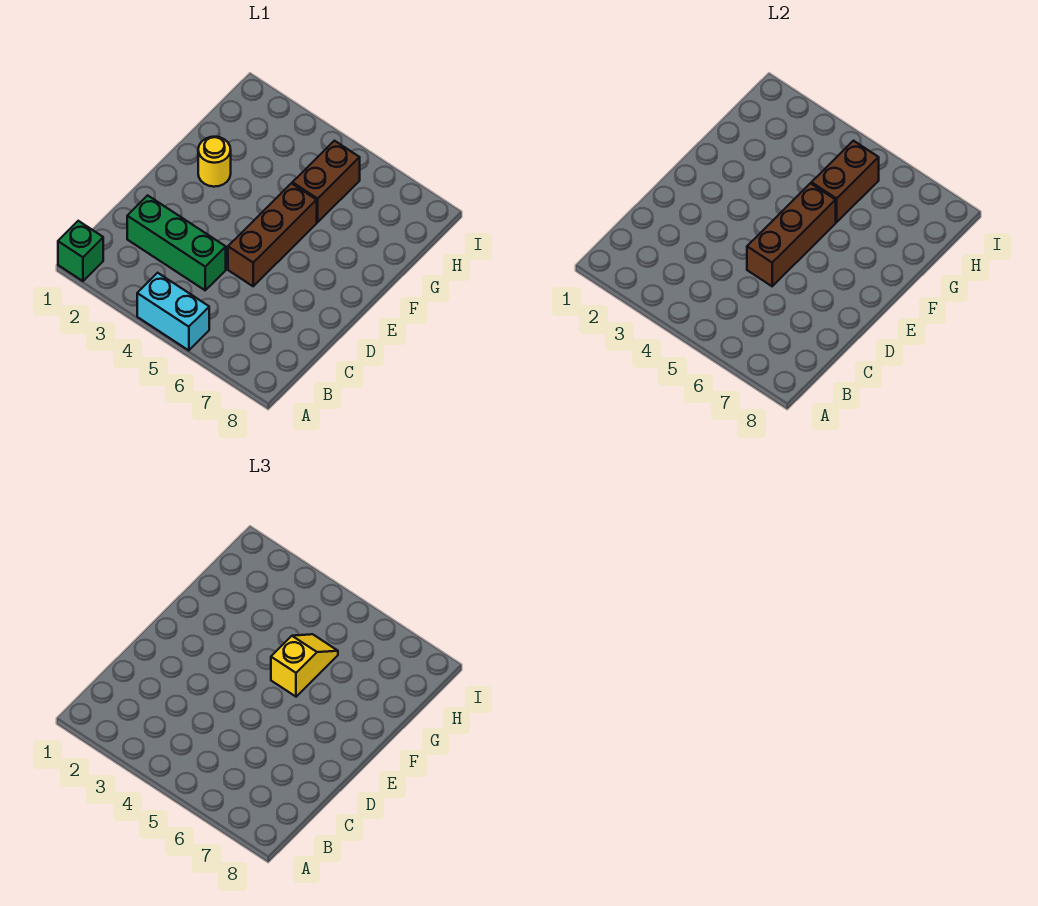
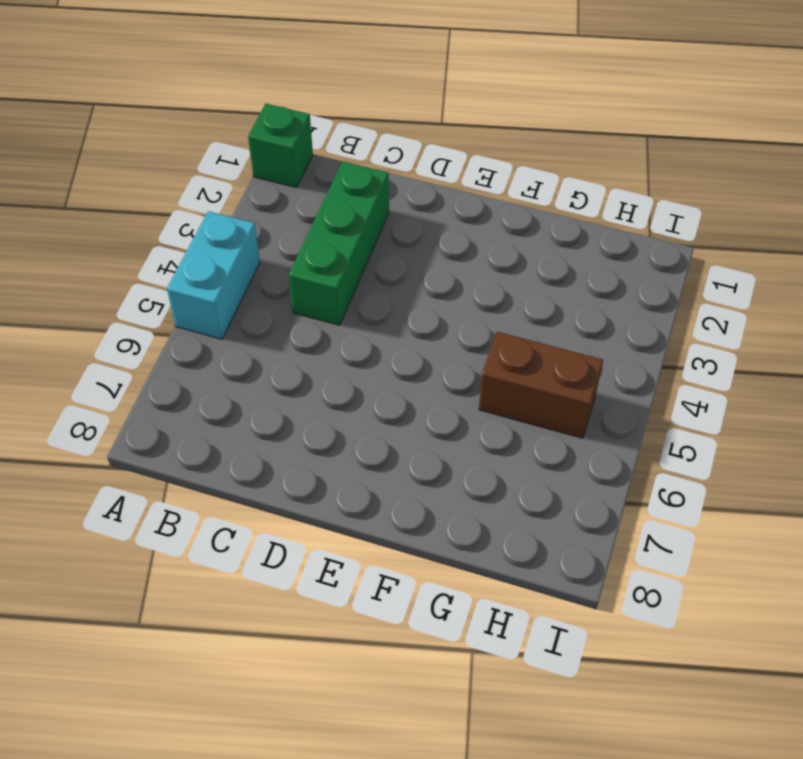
none -> brown brick D5:F5 level 1
none -> yellow round brick F2 level 1

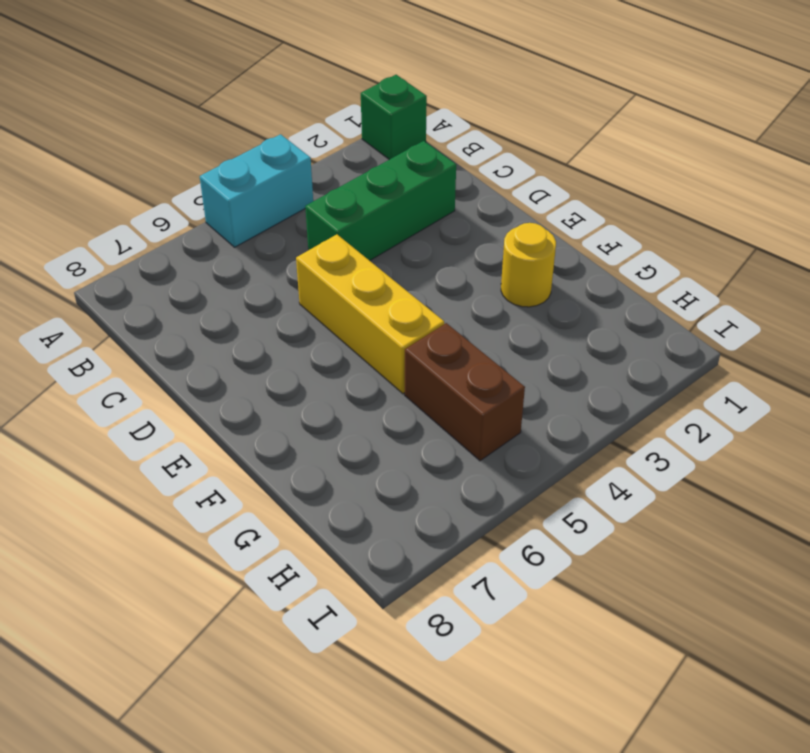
yellow brick D5:F5 level 1 -> brown brick D5:F5 level 1
none -> brown brick D5:F5 level 2
none -> brown brick G5:H5 level 2

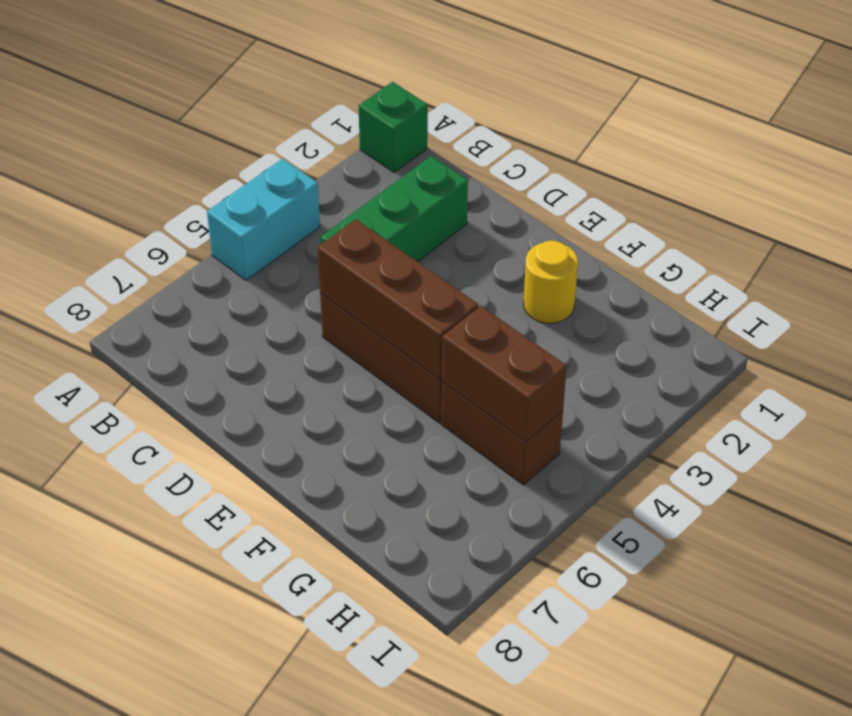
none -> yellow slope F5:G5 level 3 top F

